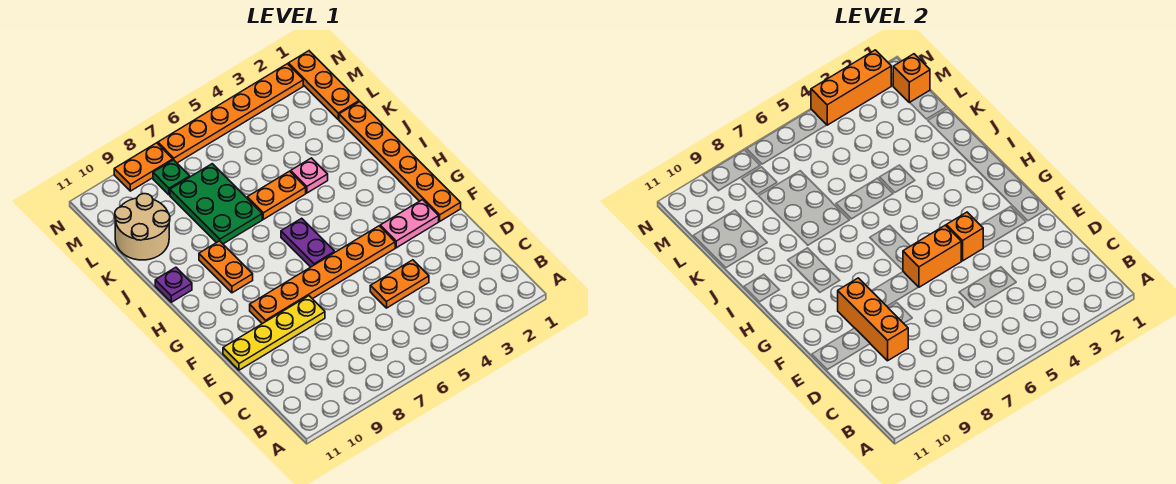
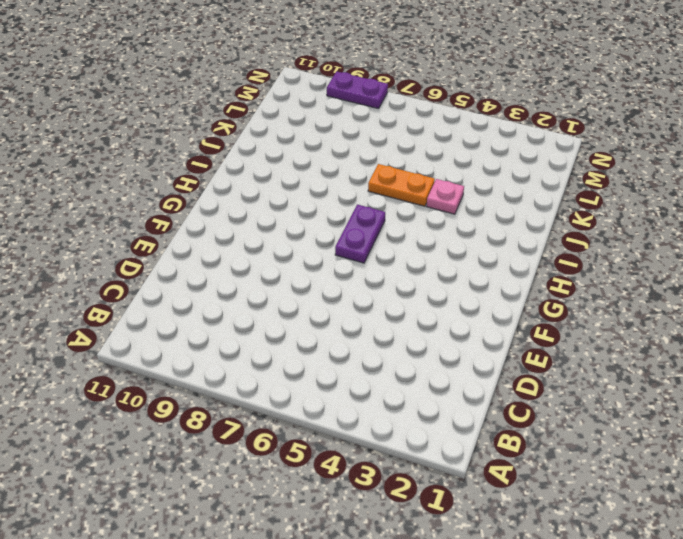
purple plate N8:N9 level 1 -> orange plate N8:N9 level 1
none -> orange plate D4:D5 level 1
none -> yellow plate E8:E11 level 1
none -> orange plate F1:K1 level 1

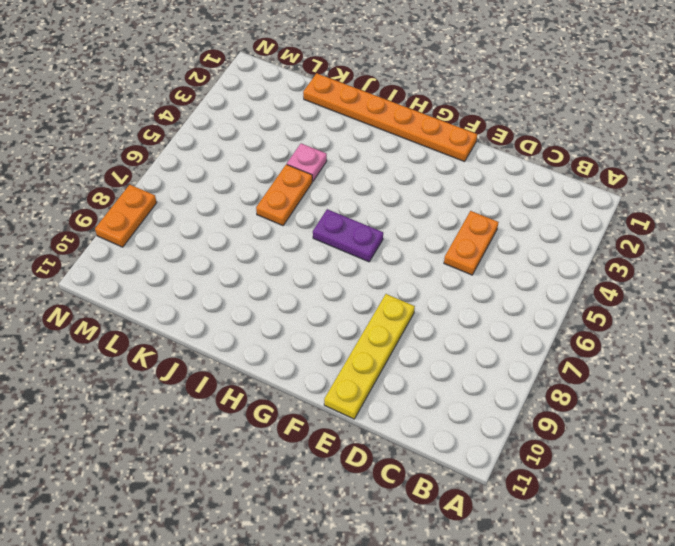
none -> pink plate F2:F3 level 1
none -> orange plate F4:F9 level 1
none -> orange plate H9:I9 level 1

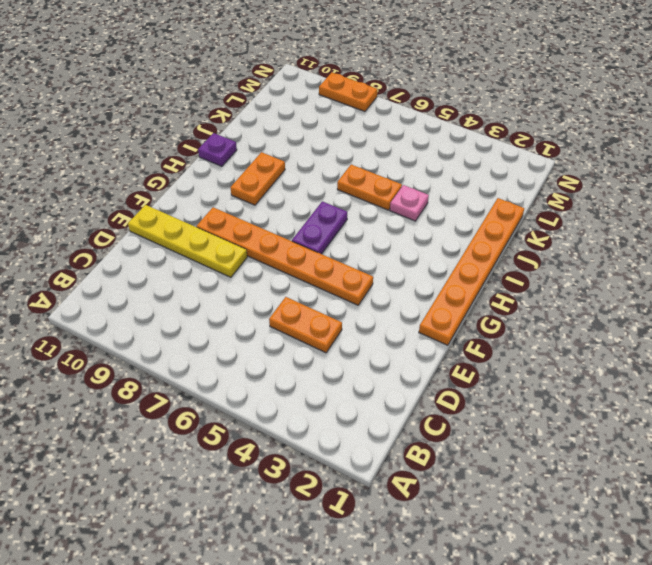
none -> pink plate F2:F3 level 1
none -> green plate J7:L8 level 1
none -> tan round brick K10:L11 level 1

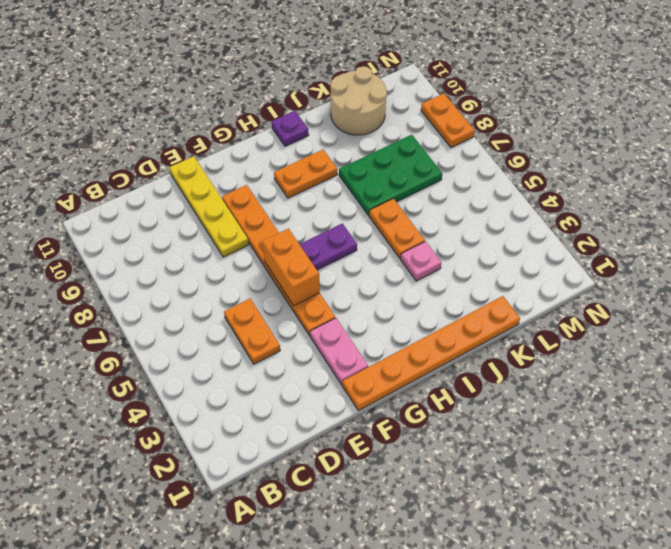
none -> orange plate L1:N1 level 1
none -> green plate M8 level 1
none -> orange plate N2:N7 level 1

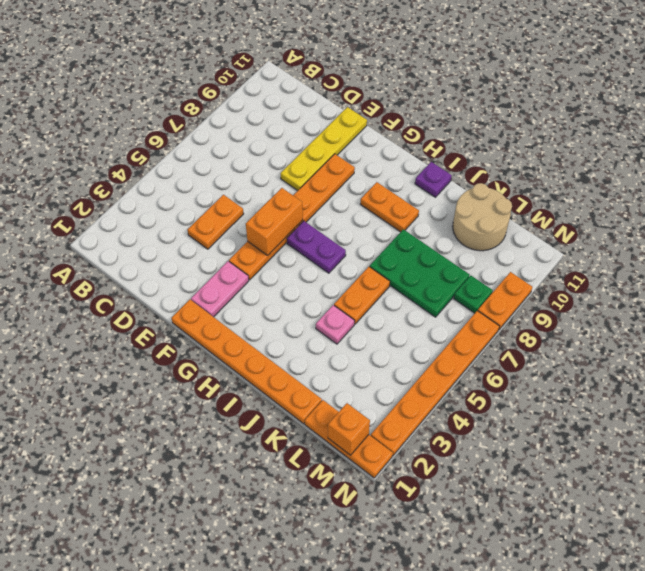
none -> orange brick D9:F9 level 2
none -> orange brick F4 level 2
none -> orange brick N2:N4 level 2

